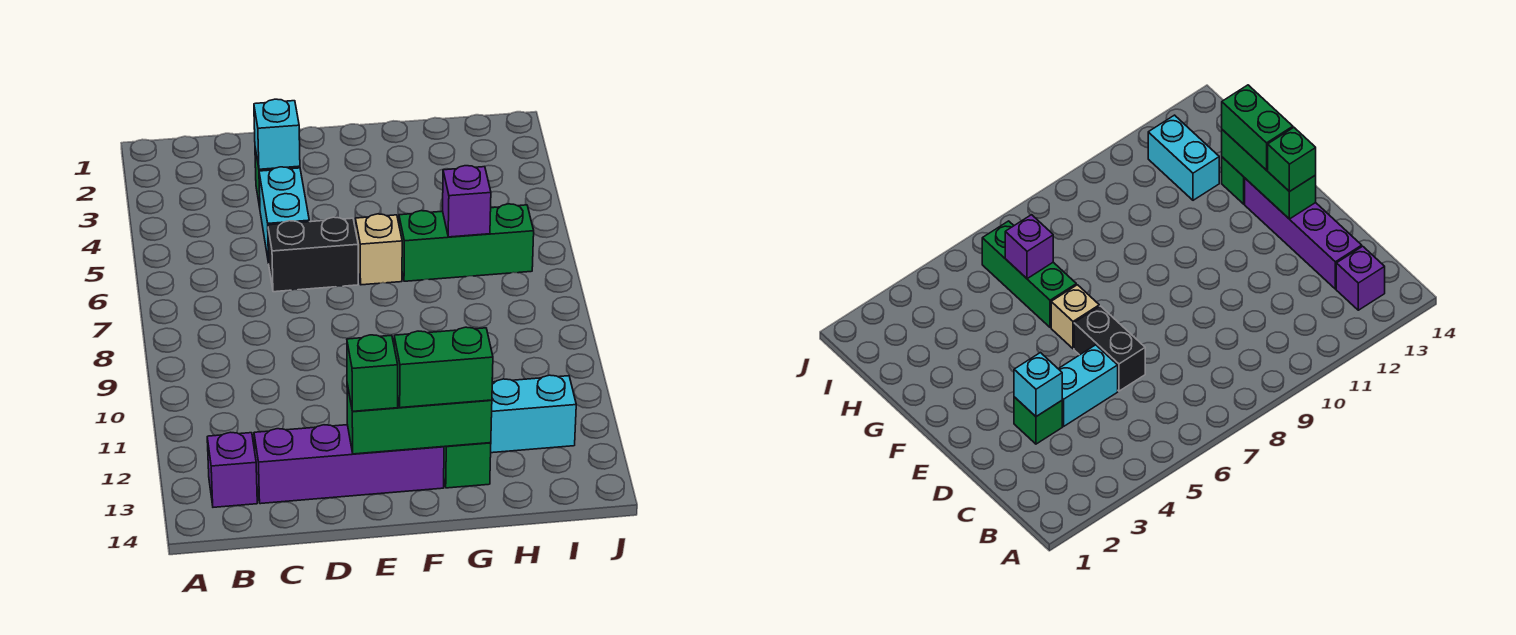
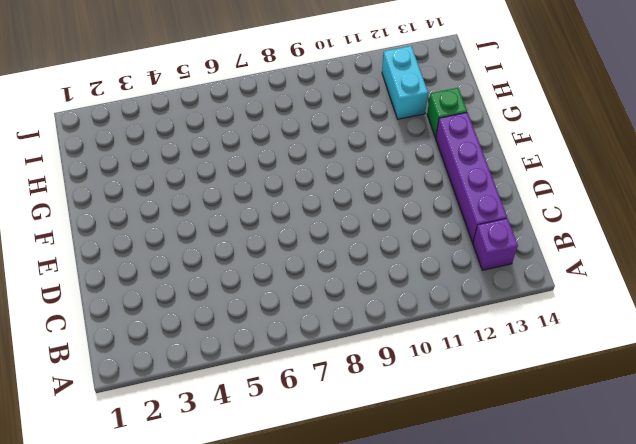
none -> green brick D3 level 1
none -> cyan brick D4:D5 level 1
none -> black brick D6:E6 level 1

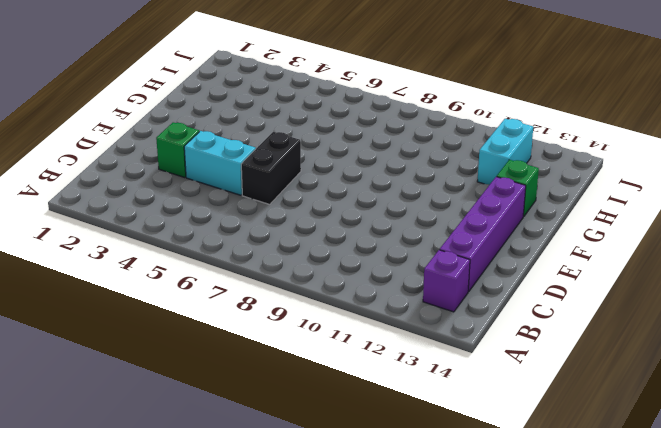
none -> tan brick F6 level 1
none -> green brick G6:I6 level 1
none -> cyan brick D3 level 2

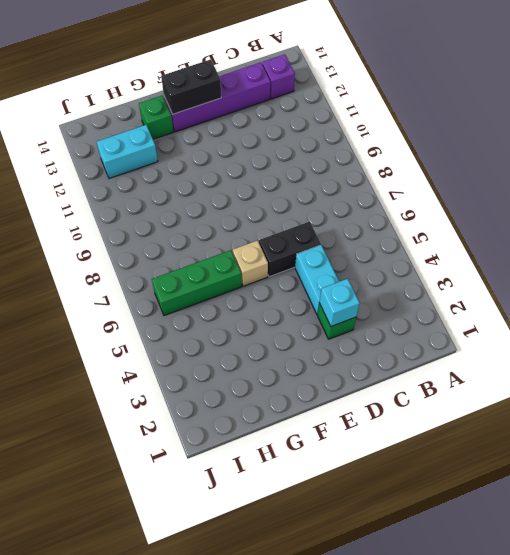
black brick E13:F13 level 2 -> green brick E13:G13 level 2
none -> purple brick H6 level 2
none -> green brick E13 level 3
none -> green brick F13:G13 level 3

